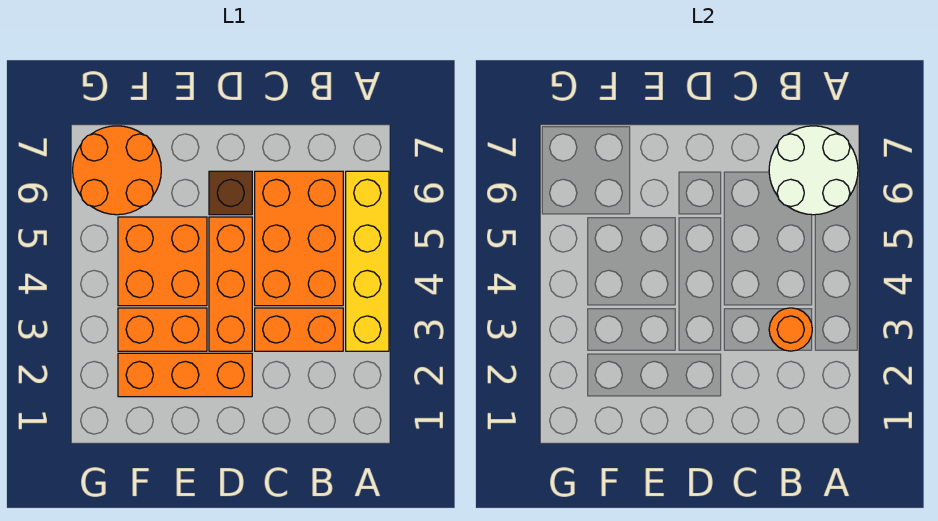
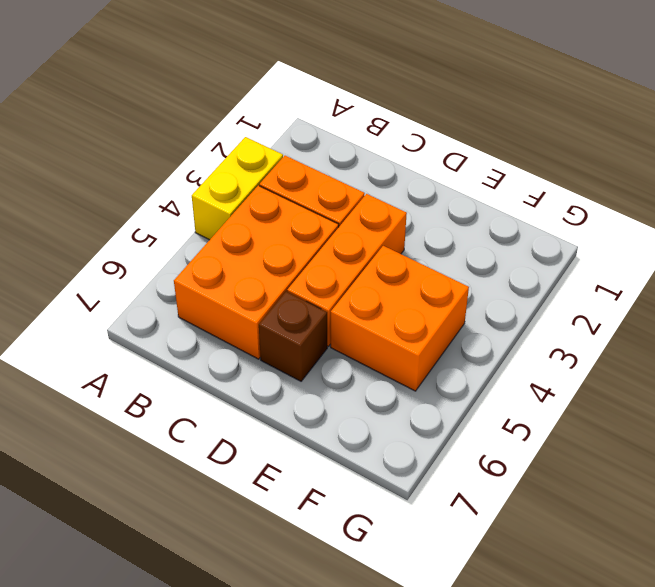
yellow brick A3:A4 level 1 -> yellow brick A3:A6 level 1
none -> orange brick D2:F2 level 1
none -> orange brick E3:F3 level 1

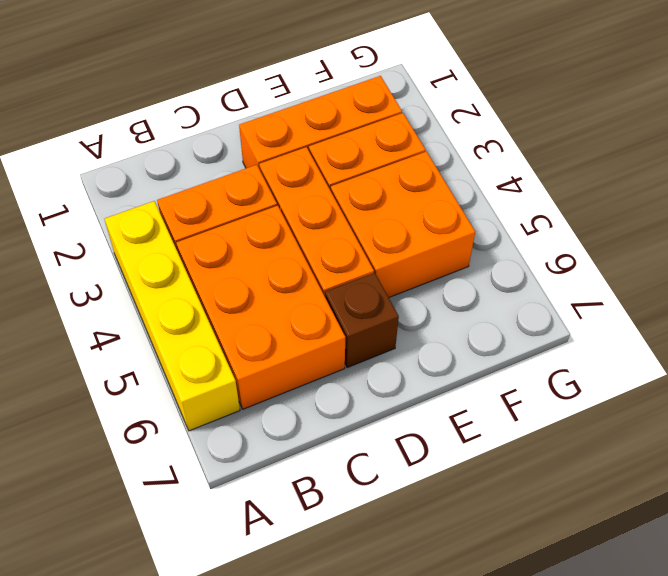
none -> orange round brick F6:G7 level 1
none -> white round brick A6:B7 level 2

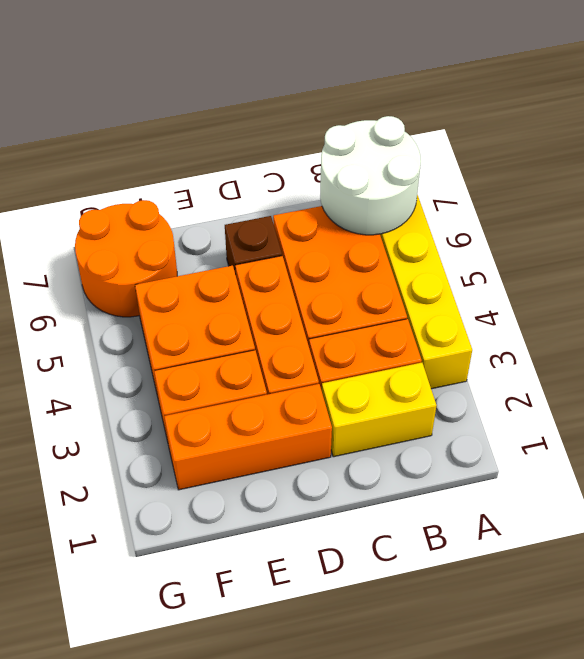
yellow brick B2:C2 level 1 -> none
none -> orange round brick B3 level 2

